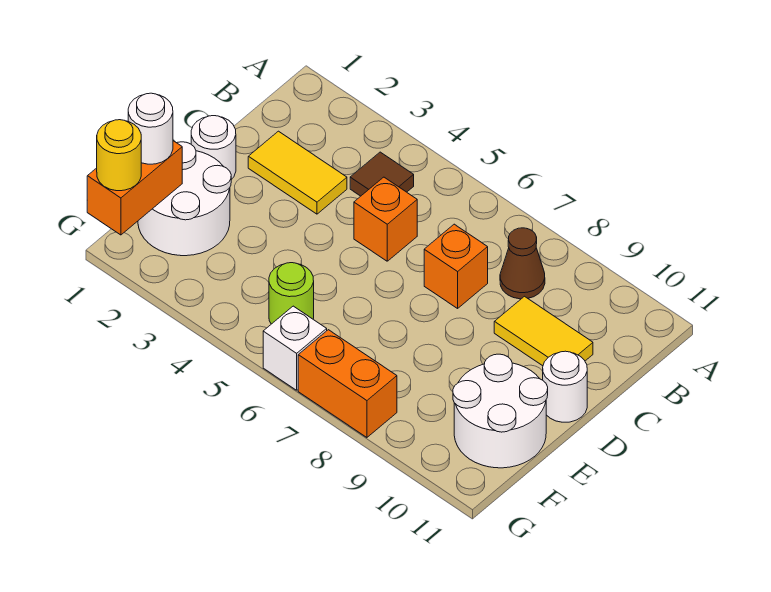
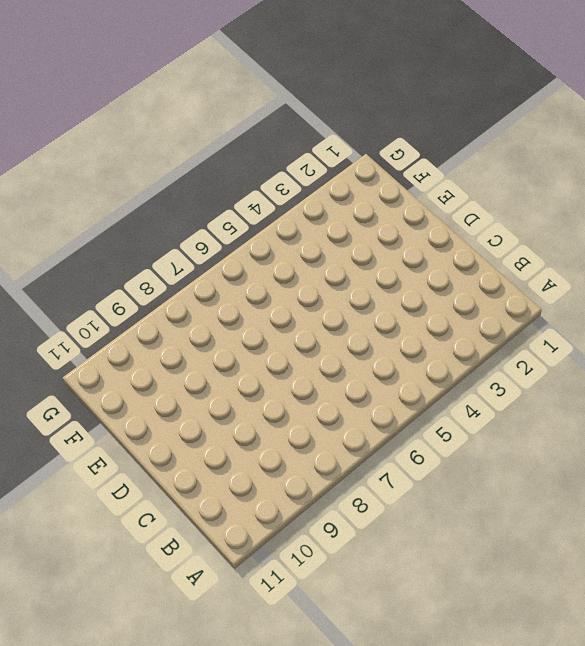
none -> brown tile B4 level 1
none -> brown cone B8 level 1
none -> yellow tile C2:C3 level 1

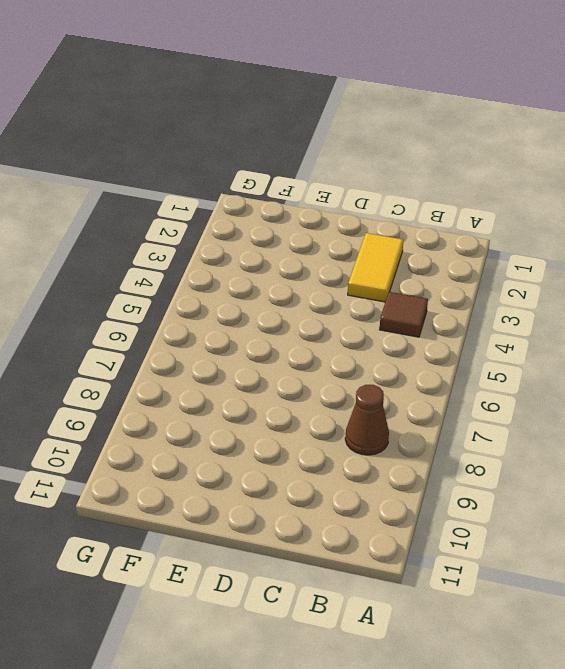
none -> orange brick C5 level 1
none -> orange brick C7 level 1
none -> yellow tile C9:C10 level 1

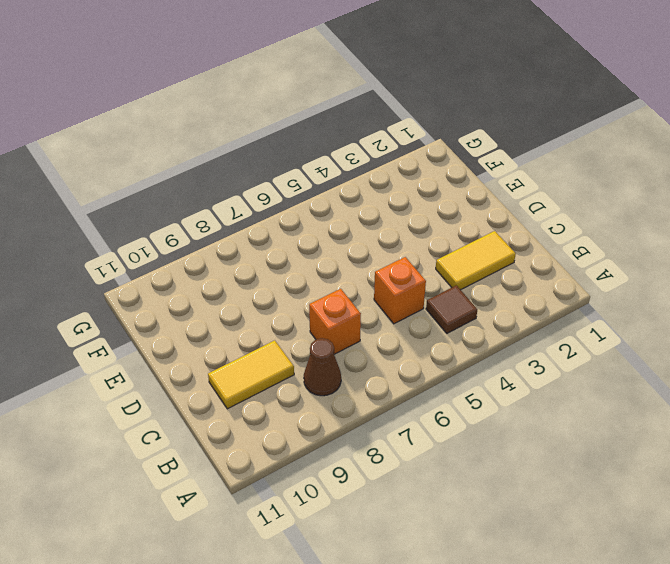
none -> white round brick D1 level 1
none -> white round brick D11 level 1
none -> white round brick E1:F2 level 1

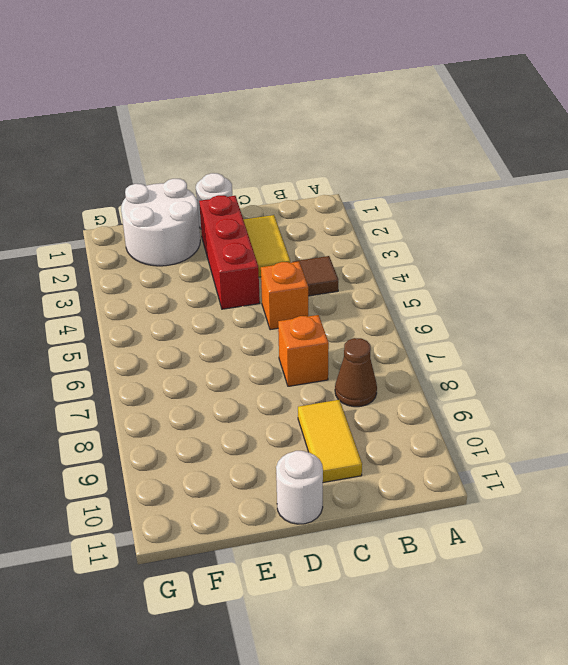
red brick D2:D4 level 1 -> none
none -> white round brick E10:F11 level 1
none -> lime round brick F5 level 1
none -> white brick G6 level 1

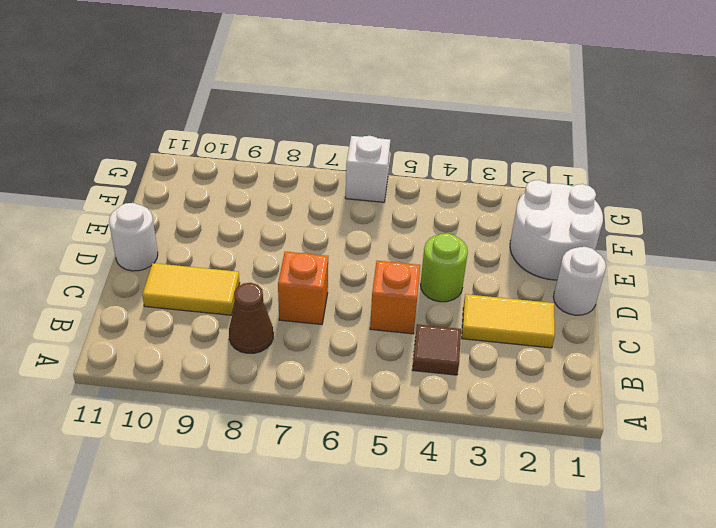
lime round brick D4 level 1 -> lime round brick F5 level 1
none -> white round brick E10:F11 level 1
none -> orange brick G7:G8 level 1
none -> orange brick F1:G1 level 2

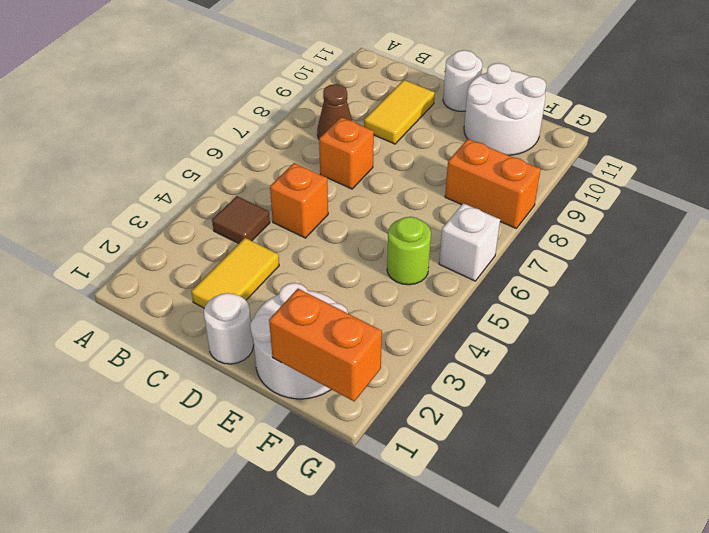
orange brick F8:G8 level 1 -> orange brick G7:G8 level 1
none -> white round brick F1 level 3
none -> yellow round brick G1 level 3

